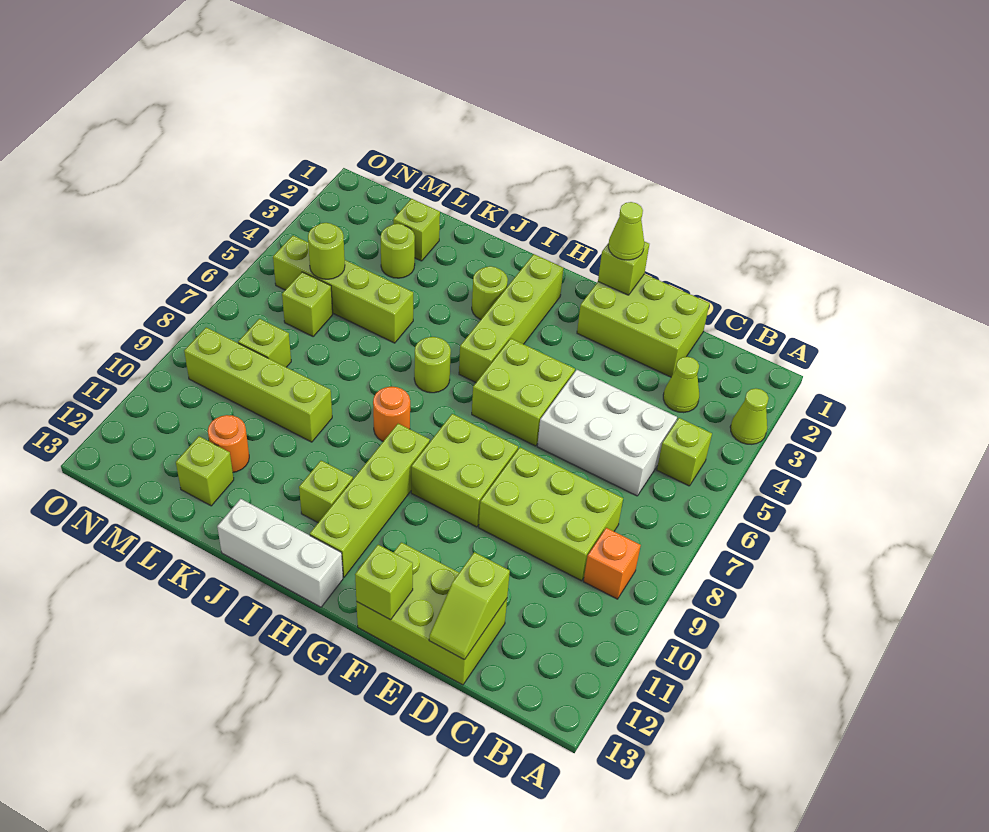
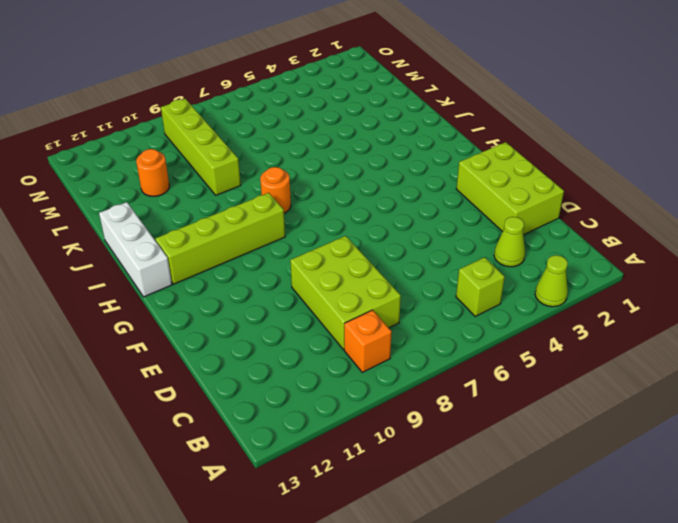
none -> white brick C5:E6 level 1
none -> lime brick D12:F13 level 1
none -> lime brick F5:G6 level 1
none -> lime brick F8:G9 level 1

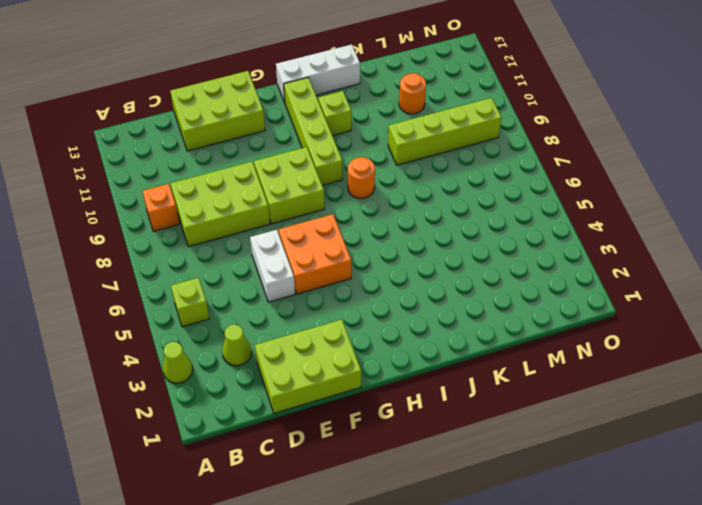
white brick E5:E6 level 1 -> white brick C5:E6 level 1
orange brick F5:G6 level 1 -> lime brick F5:G6 level 1
none -> lime brick H2:H5 level 1
none -> lime round brick I3 level 1
none -> lime round brick I6 level 1
none -> lime brick K5:N5 level 1

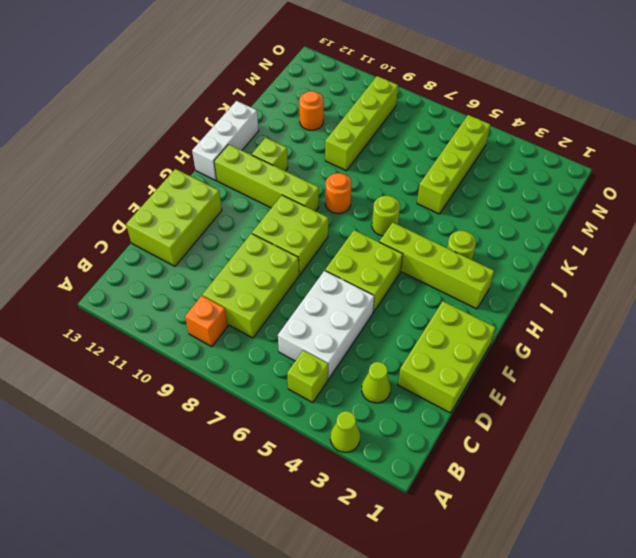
none -> lime brick L2 level 1
none -> lime round brick L3 level 1
none -> lime brick L12 level 1
none -> lime brick M6 level 1

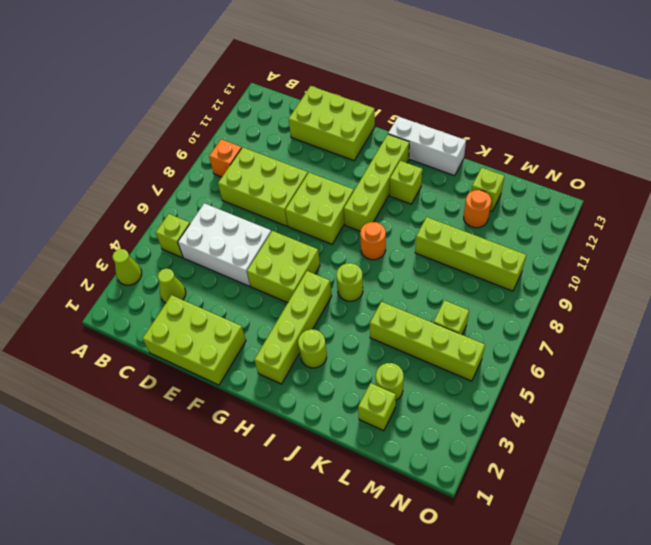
none -> lime brick M8 level 1
none -> lime slope D12:D13 level 2 top 12
none -> lime brick F1 level 2
none -> lime brick F13 level 2

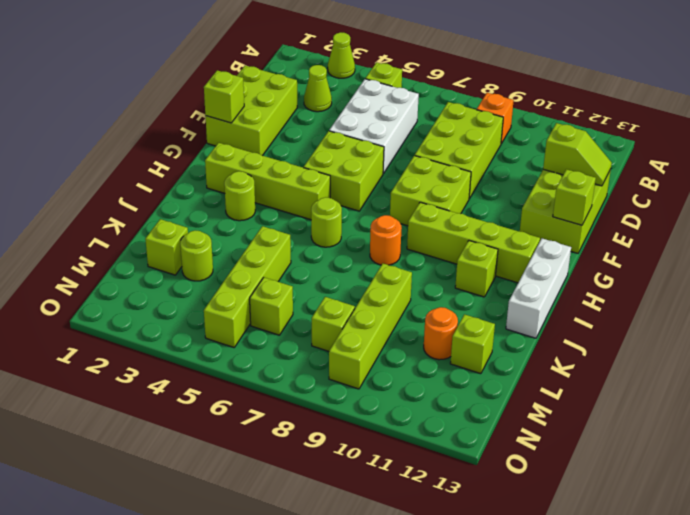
none -> lime round brick M5 level 2
none -> lime cone F1 level 3

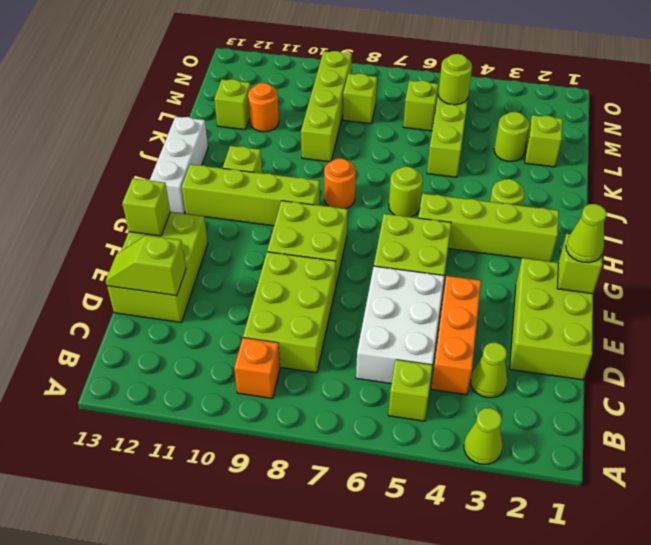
orange brick C4:E4 level 1 -> none

